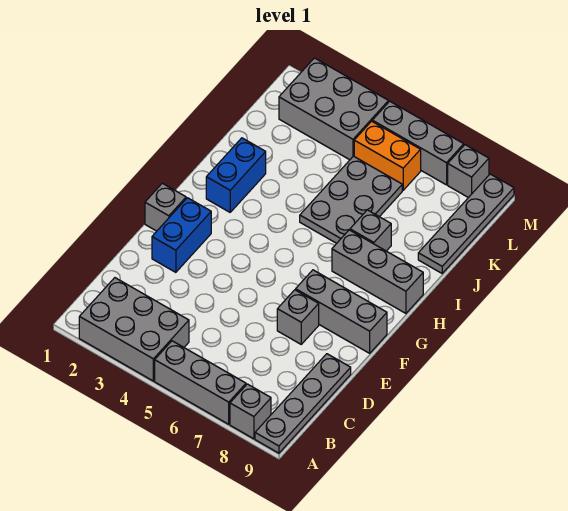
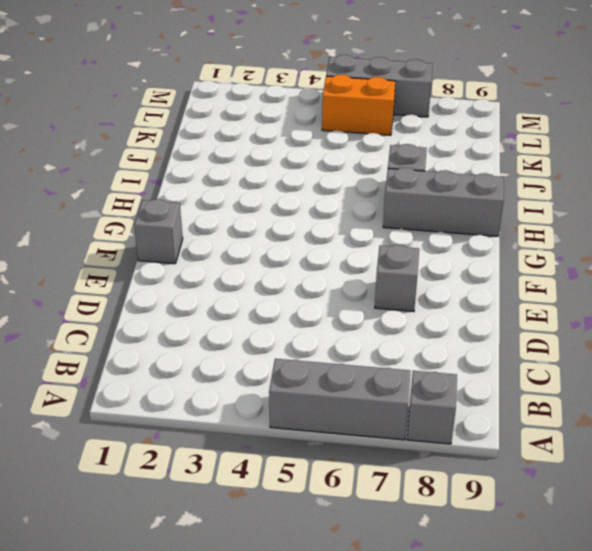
none -> grey brick A2:B4 level 1
none -> grey plate A9:D9 level 1
none -> blue brick E2:F2 level 1

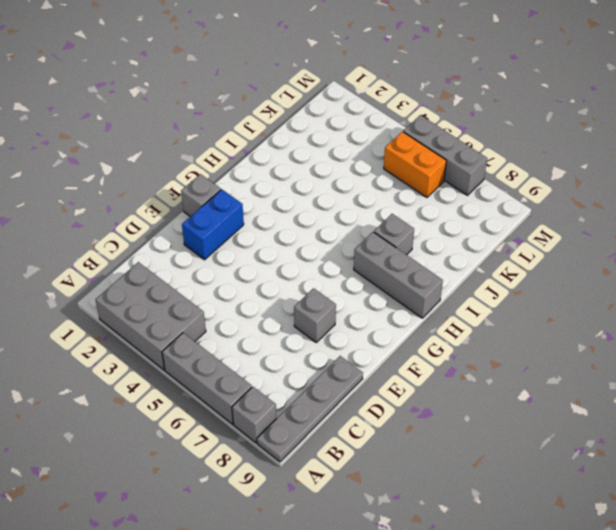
none -> grey brick F7:F9 level 1
none -> blue brick H2:I2 level 1
none -> grey plate I5:K6 level 1

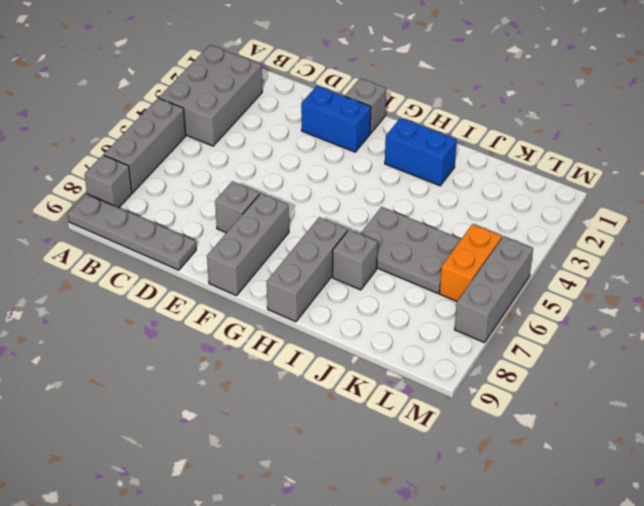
none -> grey plate J9:M9 level 1
none -> grey brick L2:M4 level 1
none -> grey brick M8 level 1

